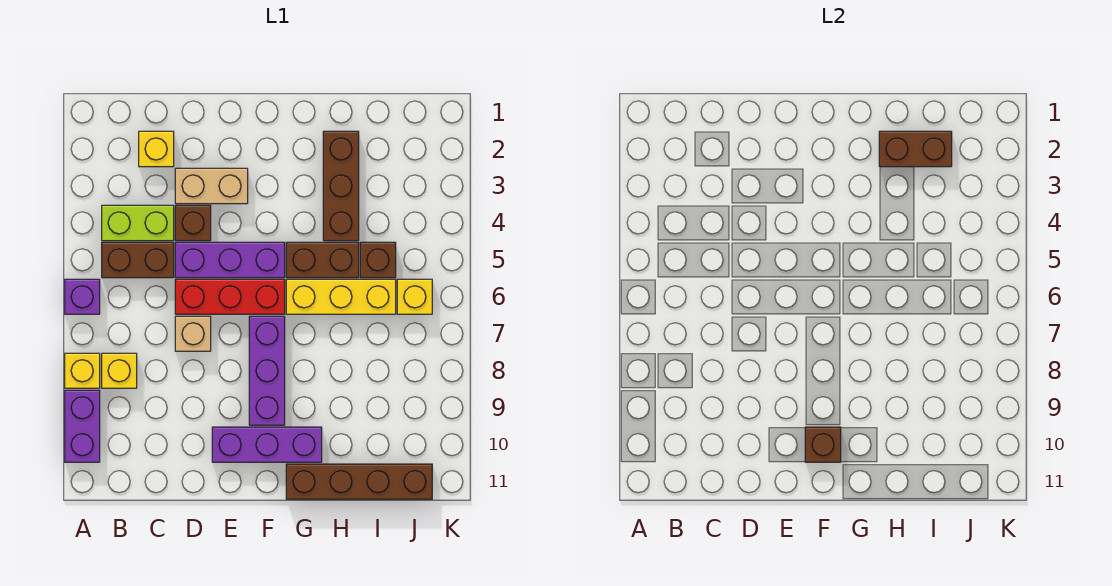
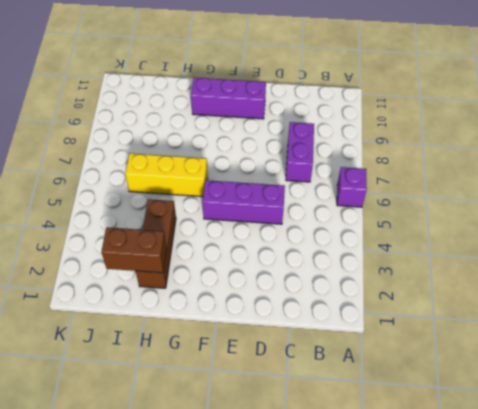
purple brick C7:C8 level 1 -> purple brick A9:A10 level 1
none -> yellow brick A8 level 1
none -> lime brick B4:C4 level 1
none -> brown brick B5:C5 level 1

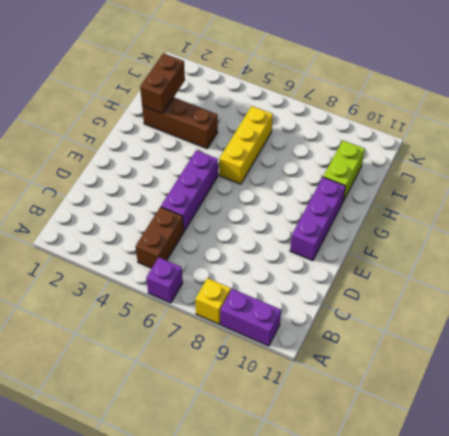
lime brick H10:I10 level 1 -> lime brick B4:C4 level 1
none -> yellow brick B8 level 1
none -> yellow brick C2 level 1
none -> tan brick D3:E3 level 1

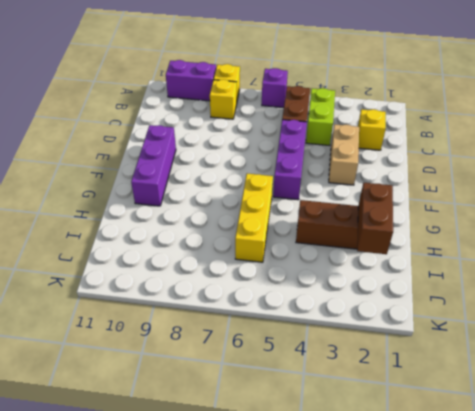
none -> brown brick D4 level 1
none -> red brick D6:F6 level 1
none -> tan brick D7 level 1

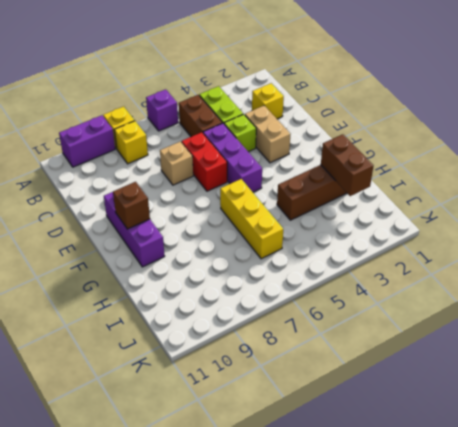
lime brick D4 level 1 -> brown brick D4 level 1
red brick D6:E6 level 1 -> red brick D6:F6 level 1
none -> purple brick F7:F9 level 1
none -> brown brick G5:H5 level 1
none -> brown brick G11:J11 level 1

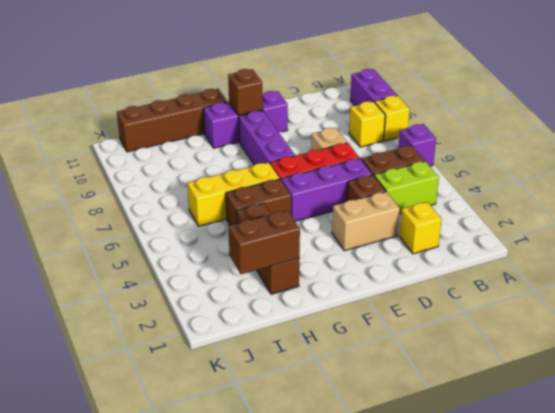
none -> brown brick I5 level 1
none -> yellow brick J6 level 1

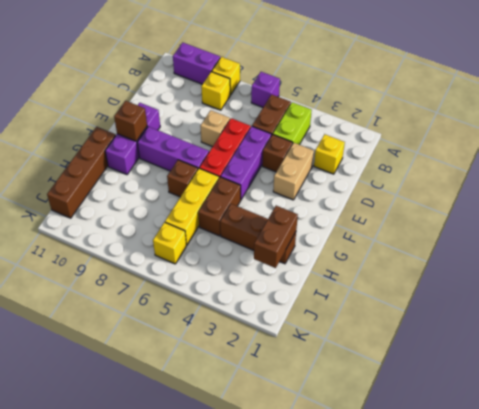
brown brick G7 level 1 -> brown brick I5 level 1

